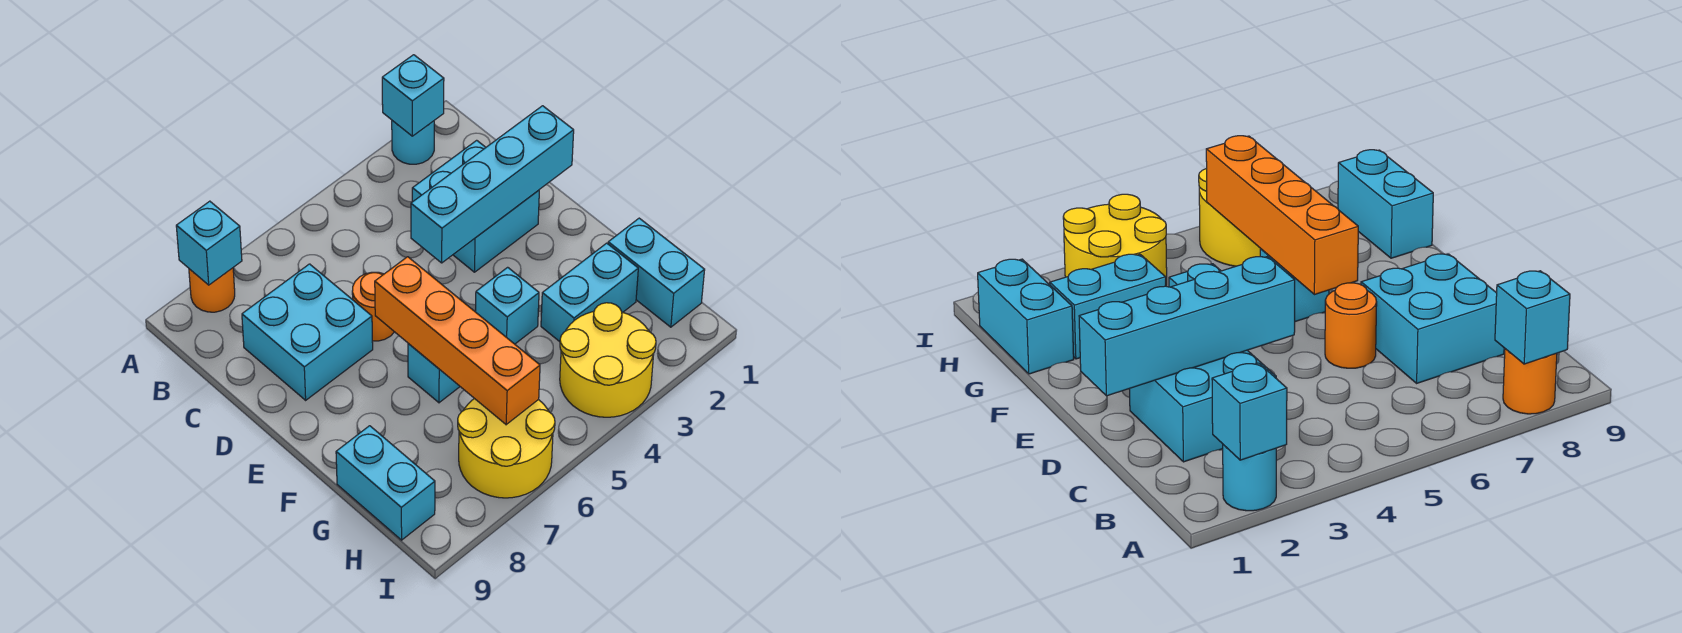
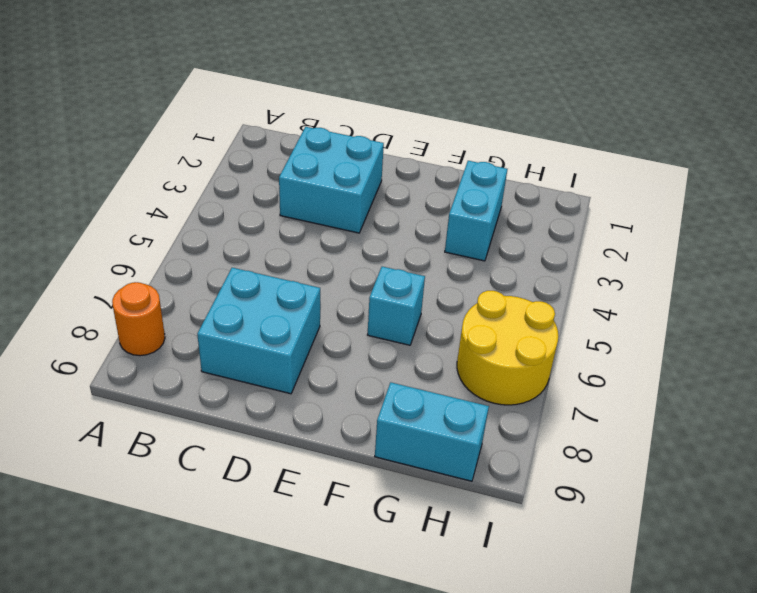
none -> cyan round brick A2 level 1
none -> orange round brick D6 level 1
none -> cyan brick F4 level 1

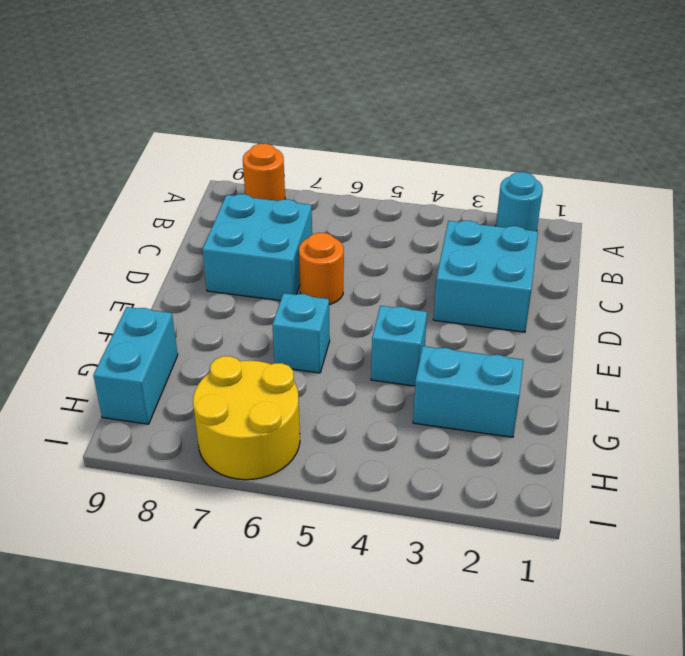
none -> cyan brick G1:H1 level 1
none -> yellow round brick H3:I4 level 1
none -> cyan brick A2 level 2

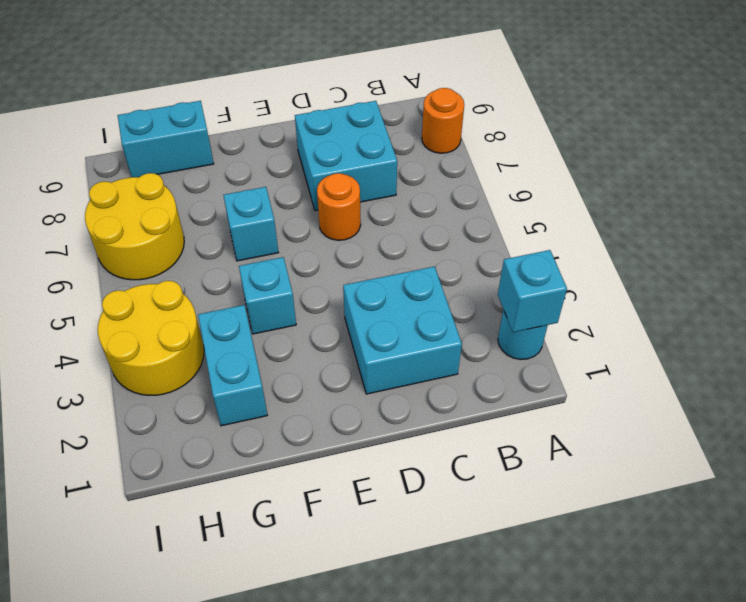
none -> cyan brick G1:H1 level 1
none -> cyan brick A8 level 2
none -> cyan brick D1:D4 level 2

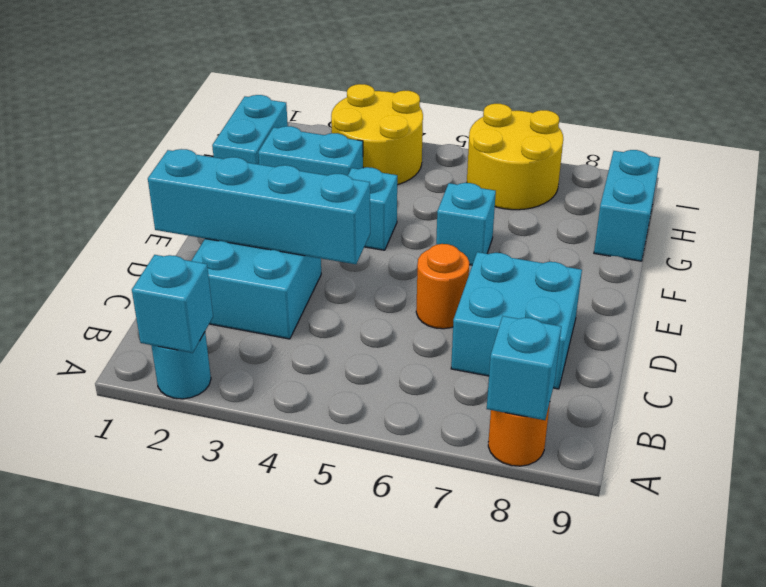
none -> orange brick E6:H6 level 2

